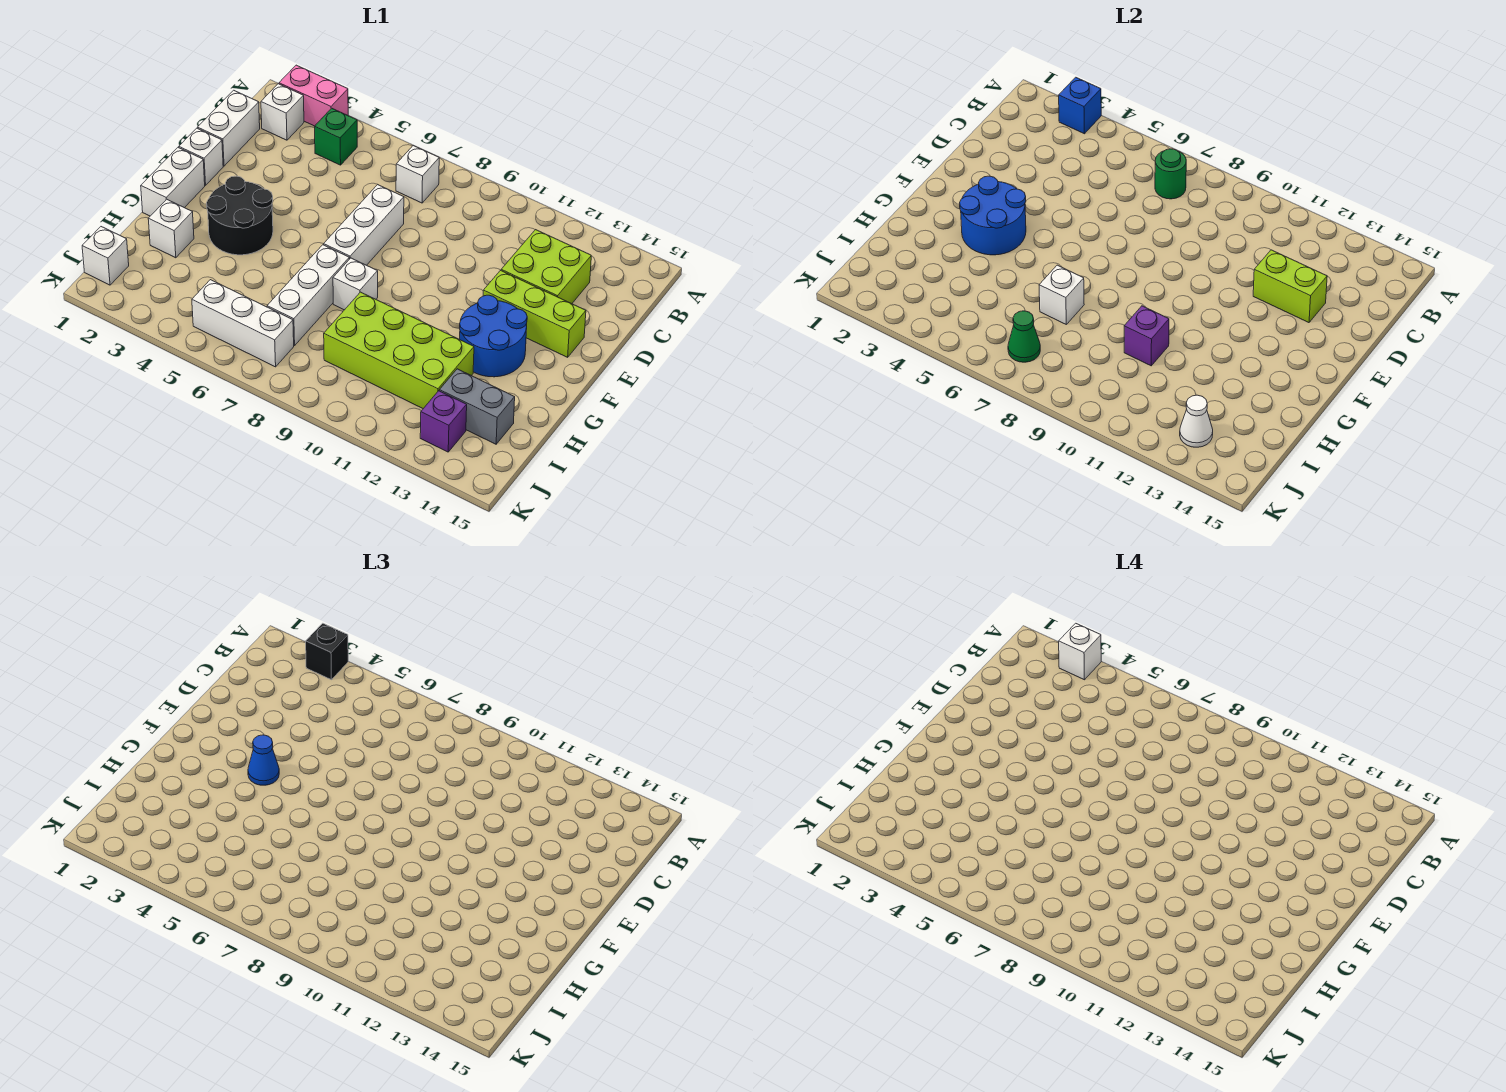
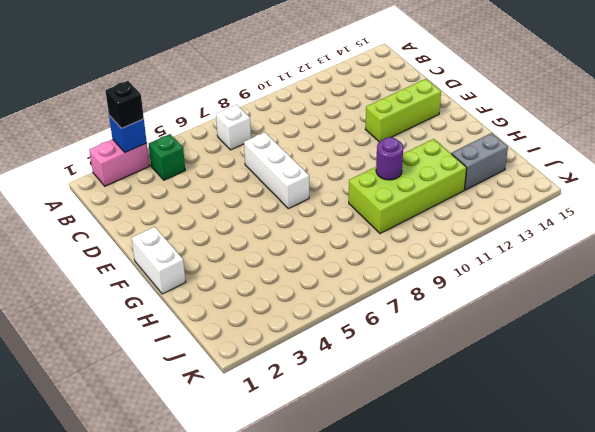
purple round brick H10 level 2 -> purple brick H10 level 2
none -> white brick B2 level 1
none -> white brick C1:D1 level 1
none -> lime brick C12:D13 level 1
none -> white brick E1 level 1

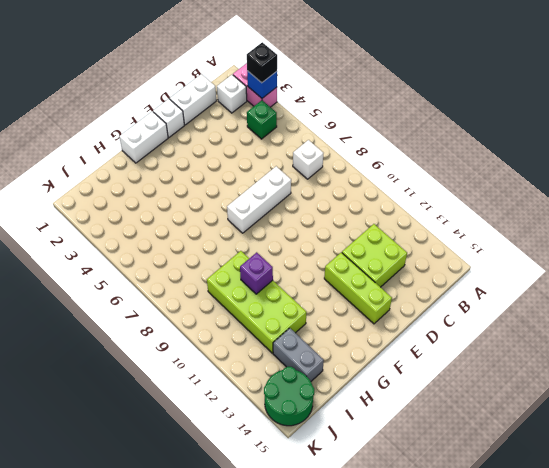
green round brick J14:K15 level 1 -> none
none -> black round brick F3:G4 level 1
none -> blue round brick F12:G13 level 1
none -> white brick G7:I7 level 1
none -> white brick G8 level 1

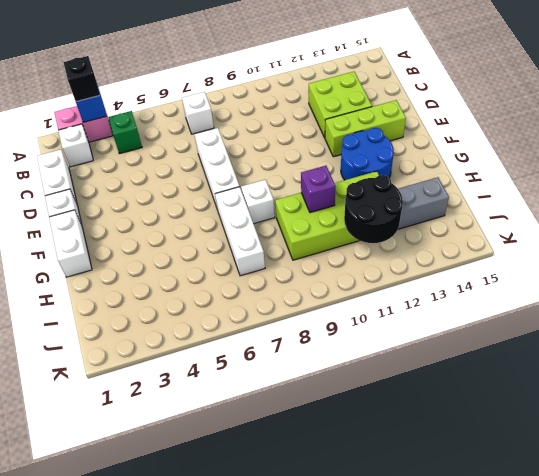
black round brick I11:J12 level 2 -> black round brick F3:G4 level 1
none -> white brick H2 level 1
none -> white brick J1 level 1
none -> white brick J5:J7 level 1
none -> purple brick J13 level 1

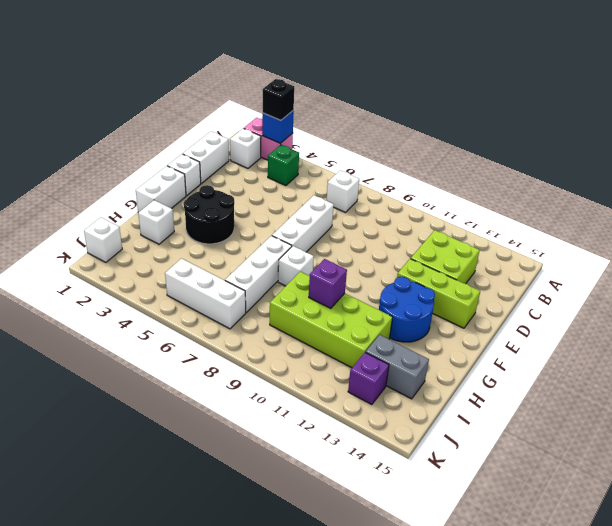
none -> green round brick B7 level 2
none -> lime brick D12:D13 level 2
none -> blue round brick F3:G4 level 2
none -> white brick H7 level 2

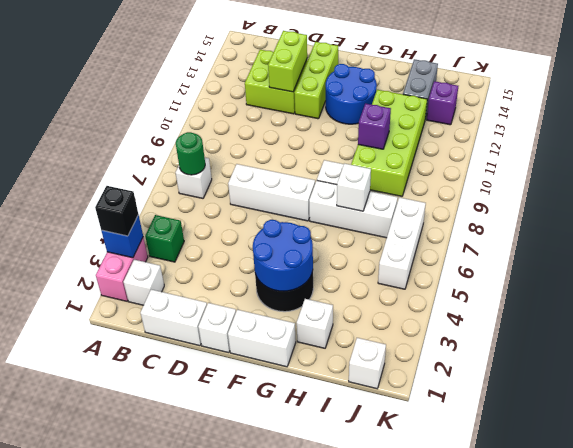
none -> green cone J7 level 2
none -> white cone J13 level 2
none -> blue cone F4 level 3
none -> white brick A3 level 4

